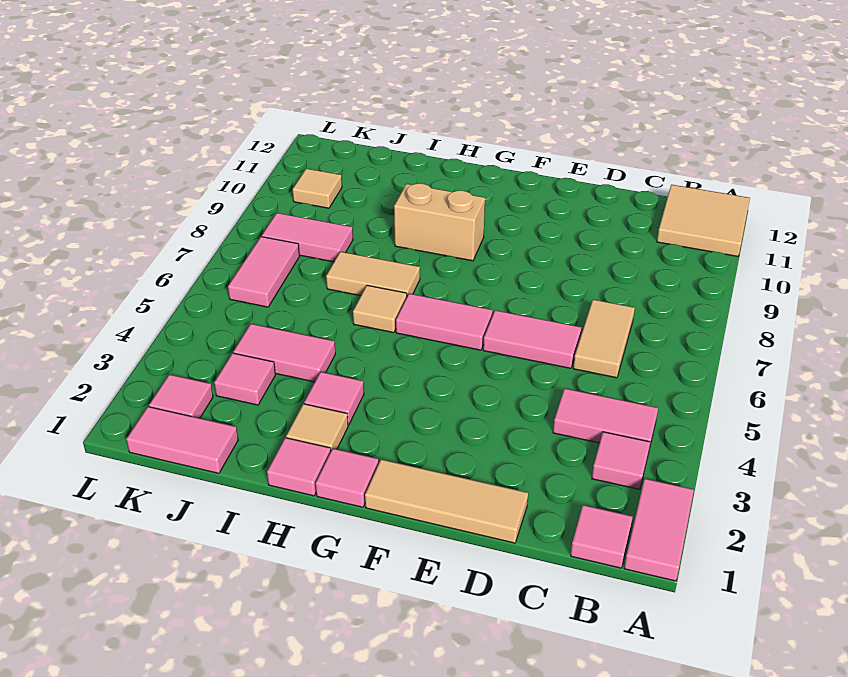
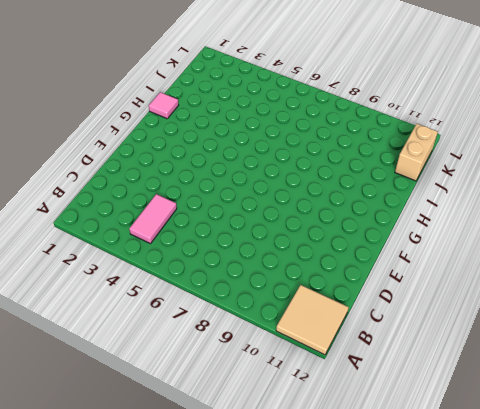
tan brick J12:K12 level 1 -> tan brick G9:H9 level 1
none -> pink tile A1:A2 level 1
none -> pink tile B1 level 1
none -> pink tile B3 level 1

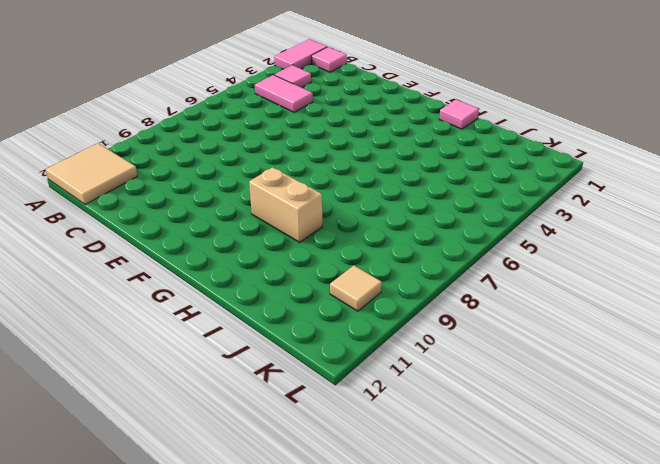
none -> tan tile C6:C7 level 1
none -> tan tile D1:F1 level 1
none -> pink tile D6:E6 level 1

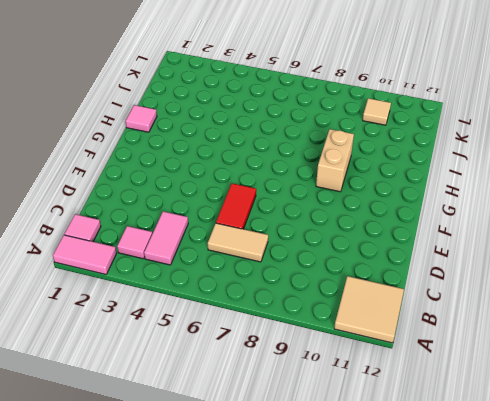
red tile D6:E6 level 1 -> pink tile D6:E6 level 1
none -> tan tile D1:F1 level 1
none -> pink tile F6:G6 level 1
none -> pink tile G1 level 1

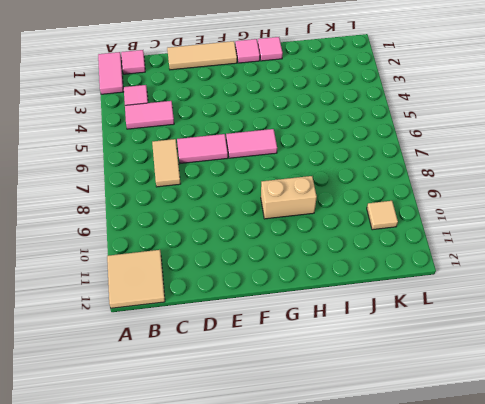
none -> tan tile H2 level 1
none -> pink tile H3 level 1
none -> tan tile H6 level 1

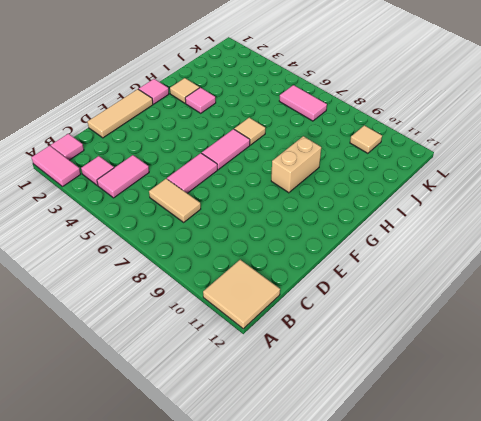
none -> pink tile H1 level 1
none -> tan tile H7:I7 level 1
none -> pink tile I4:J4 level 1

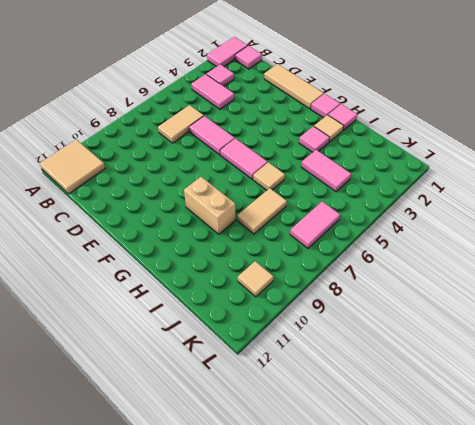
tan tile I7:I8 level 1 -> tan tile H7:I7 level 1
none -> pink tile J1:K1 level 1
none -> pink tile J3 level 1
none -> pink tile J8:K8 level 1

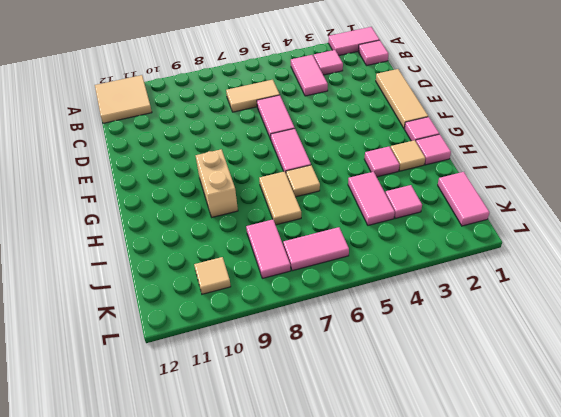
none -> pink tile K2 level 1

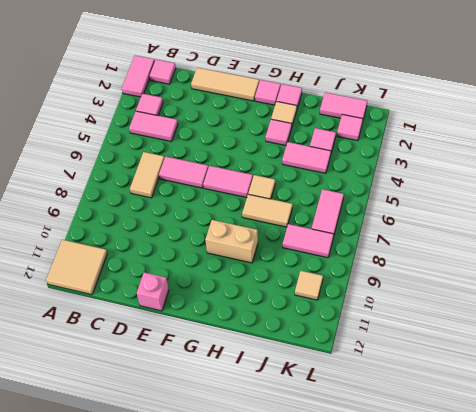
pink brick E12 level 1 -> none

